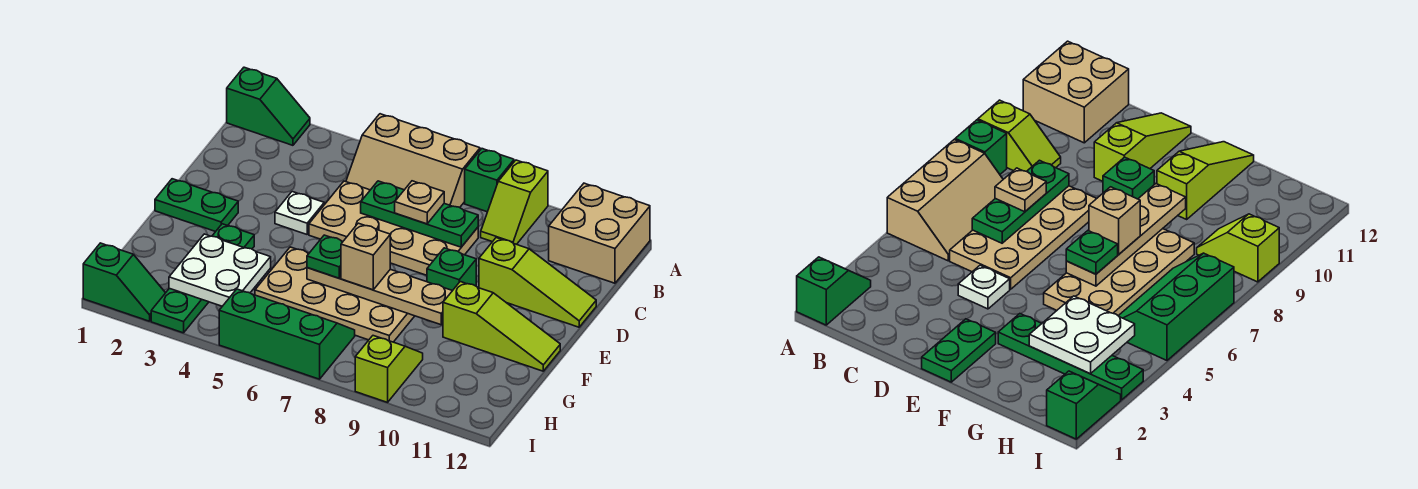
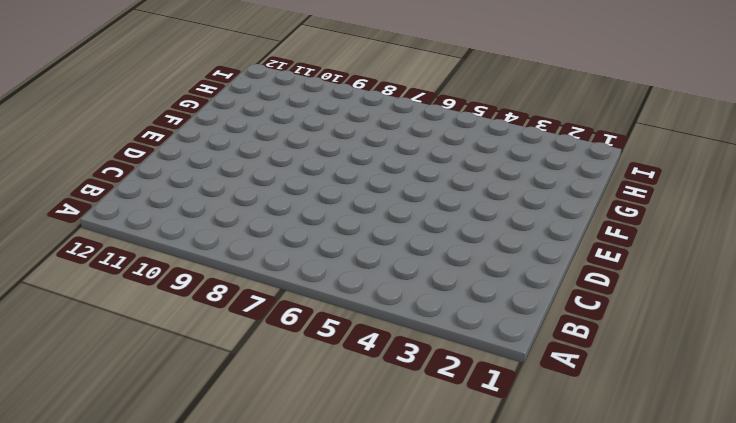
none -> green slope A1:A2 level 1 top 1
none -> tan slope A5:B7 level 1 top A
none -> green brick A8 level 1

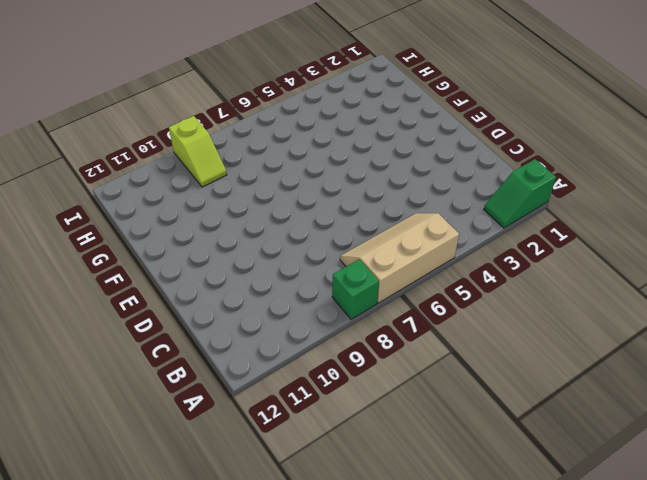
none -> lime slope A9:B9 level 1 top A
none -> tan brick A11:B12 level 1
none -> tan plate C5:D8 level 1

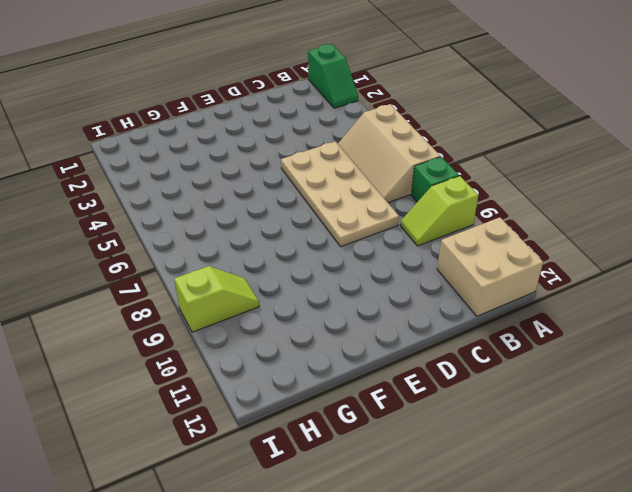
none -> white plate D4 level 1
none -> lime slope D10:D12 level 1 top 10
none -> green plate E1:E2 level 1

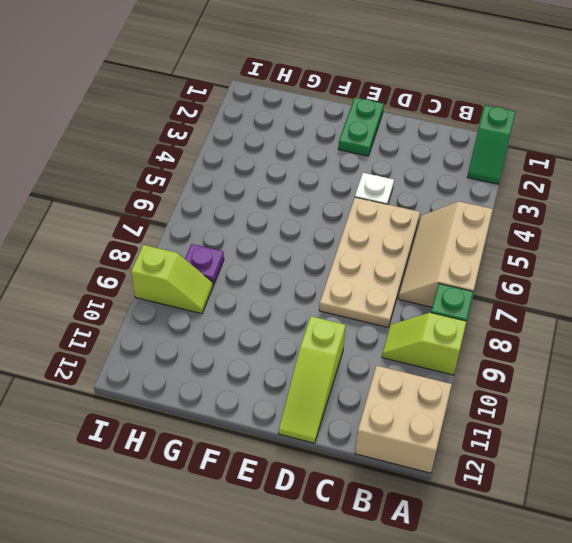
purple plate H8 level 1 -> none
none -> green brick E9 level 1
none -> green plate F3:I3 level 1
none -> tan plate F5:G8 level 1

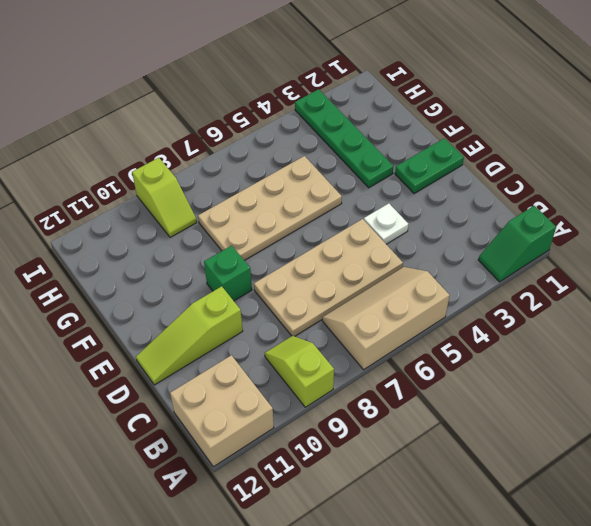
none -> green brick A8 level 1
none -> lime slope F10:F12 level 1 top 10
none -> green slope H5:I7 level 1 top I

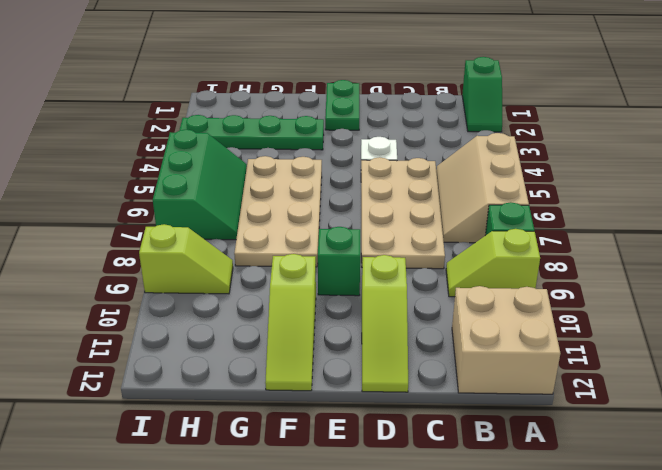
none -> green slope I1:I2 level 1 top 1
none -> green plate C6:C8 level 2
none -> tan plate F6:F9 level 2

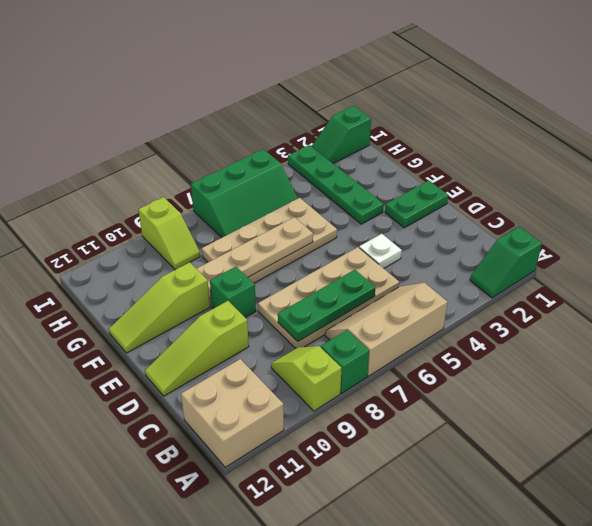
none -> white plate G3:H4 level 2
none -> tan plate C7 level 3
none -> green plate F6 level 3

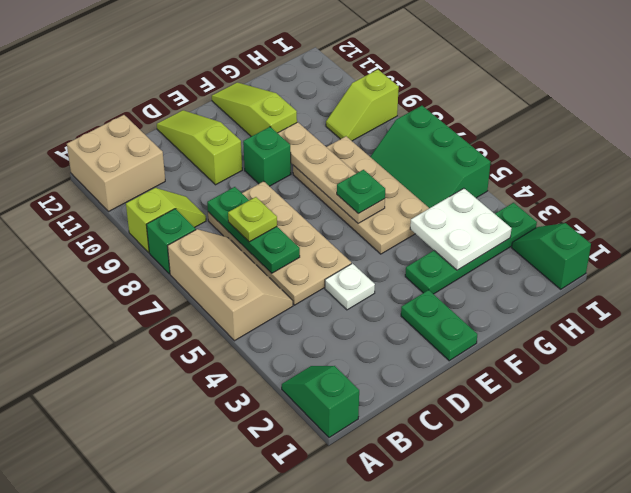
lime plate C7 level 3 -> tan plate C7 level 3
none -> tan brick F7 level 3

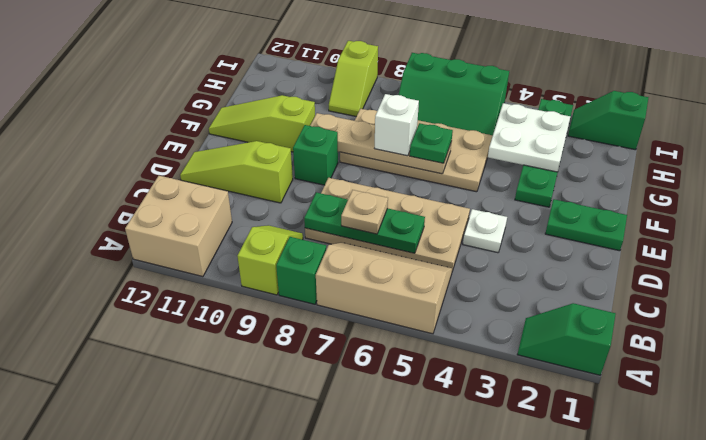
white brick F7 level 3 -> tan brick F7 level 3

